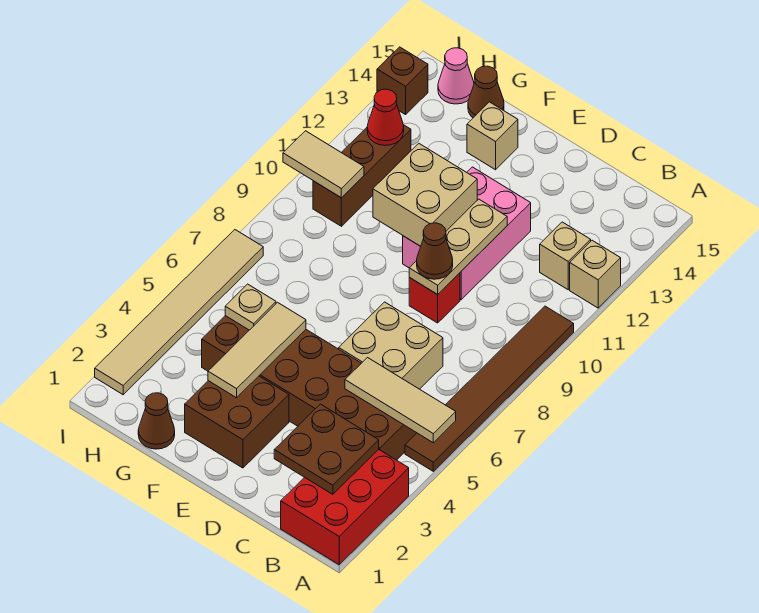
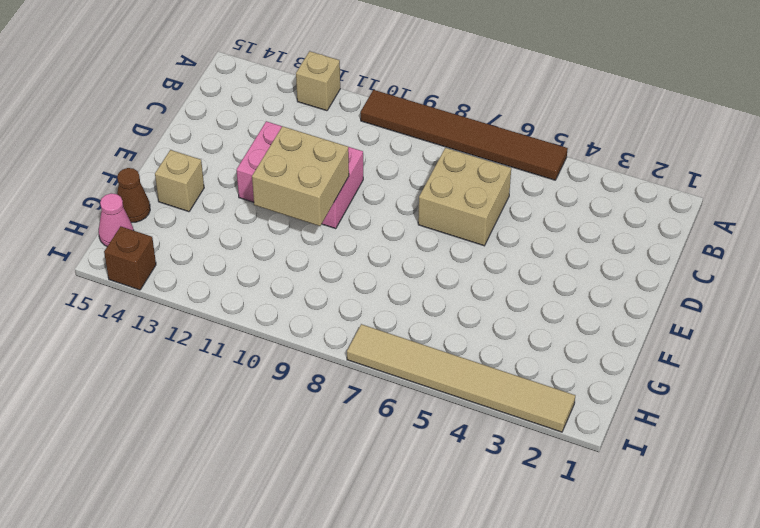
none -> red brick A1:B3 level 1
none -> brown brick B4:G5 level 1
none -> tan brick B12 level 1

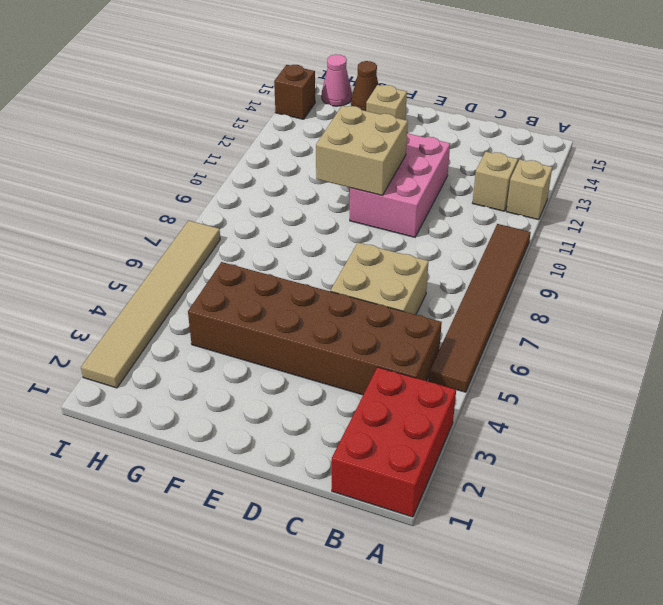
none -> red brick D9 level 1
none -> brown brick E2:F3 level 1
none -> brown cone G1 level 1

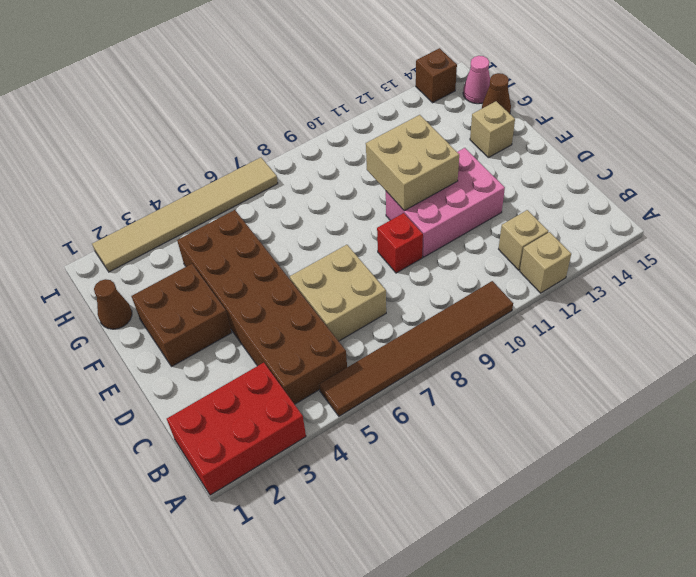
none -> brown brick H10:H12 level 1
none -> tan tile A5:C5 level 2
none -> brown plate B2:C3 level 2

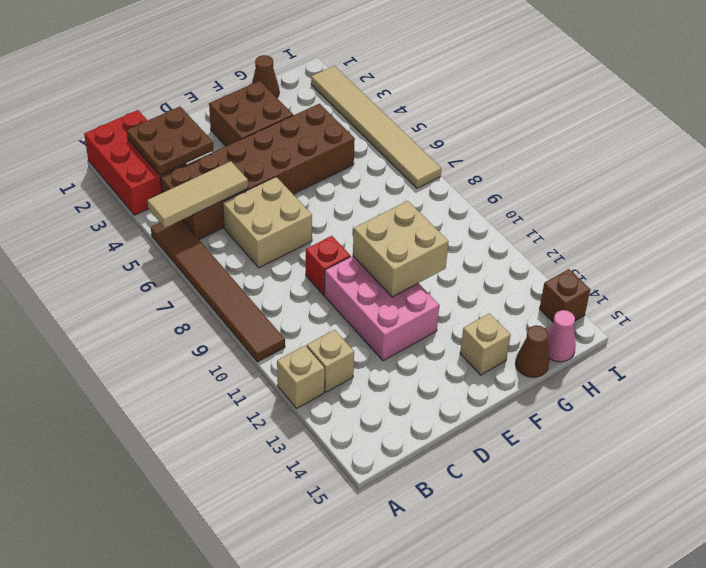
none -> brown brick H10:H12 level 1
none -> tan plate D9:D11 level 2
none -> tan tile F3:F5 level 2

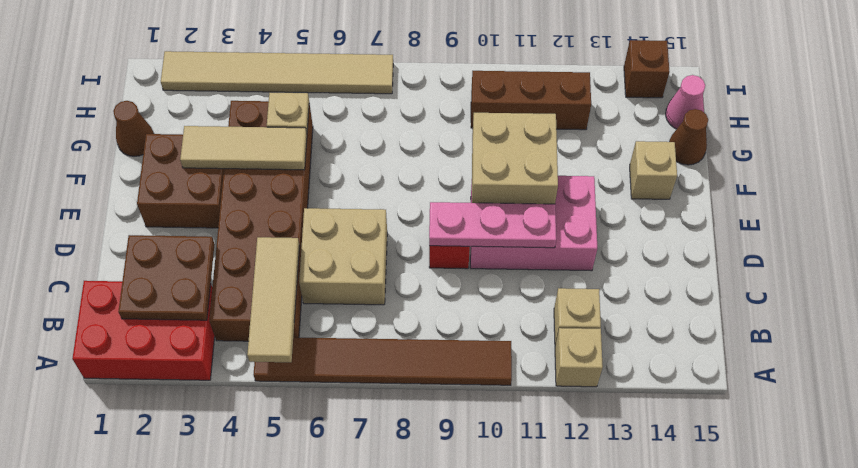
pink plate D9:D11 level 2 -> tan plate D9:D11 level 2
none -> tan tile H10:I10 level 2
none -> red cone H12 level 2
none -> brown cone D9 level 3

